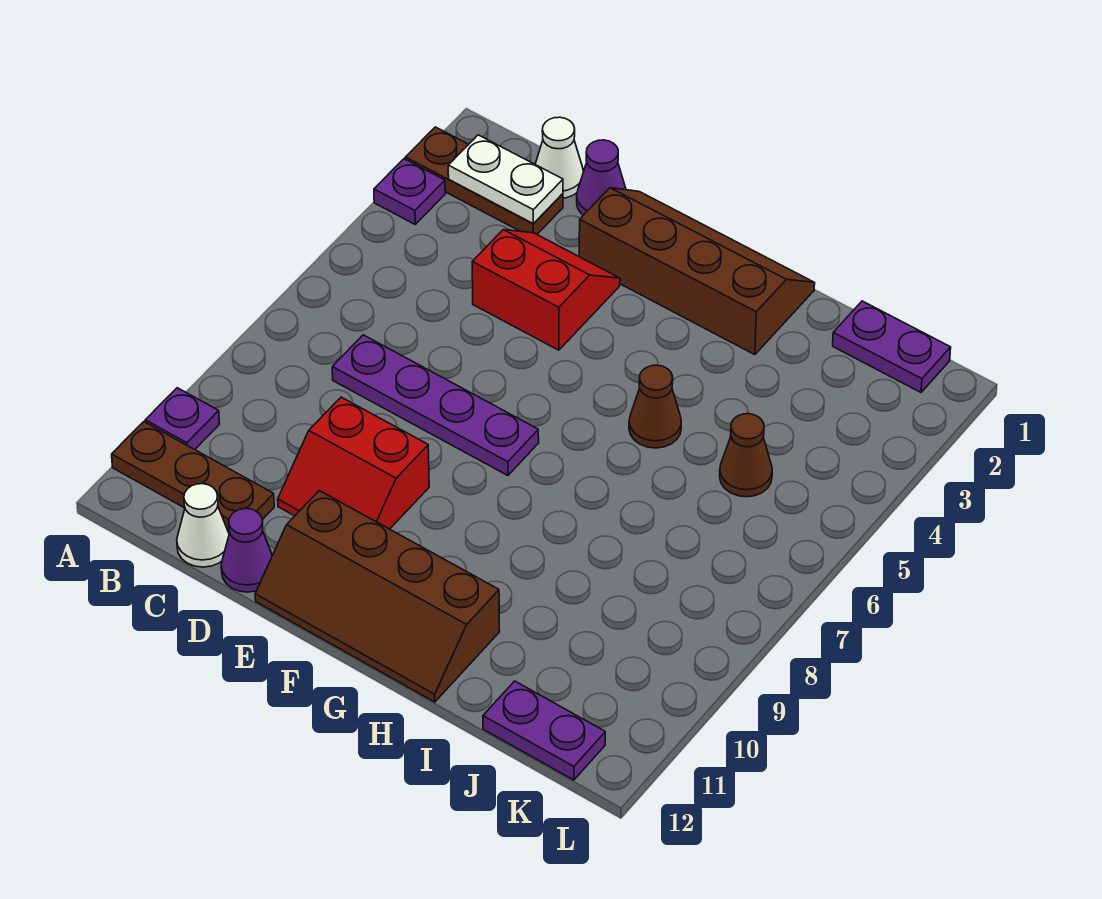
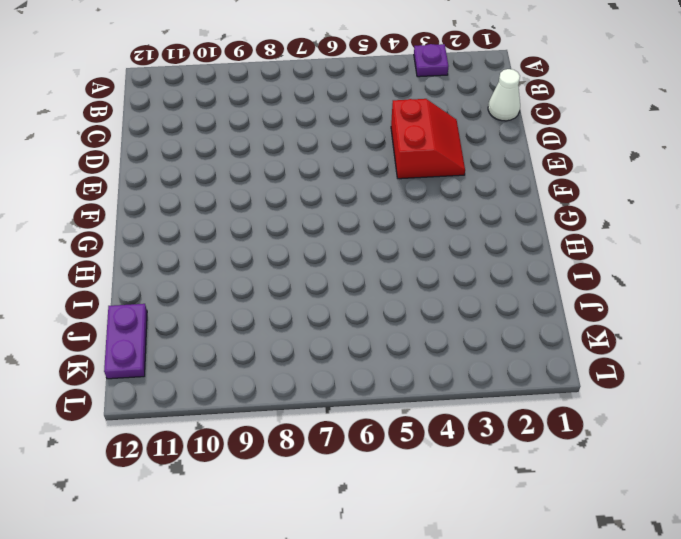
none -> brown plate A2:C2 level 1
none -> purple plate A10 level 1
none -> brown plate A11:C11 level 1

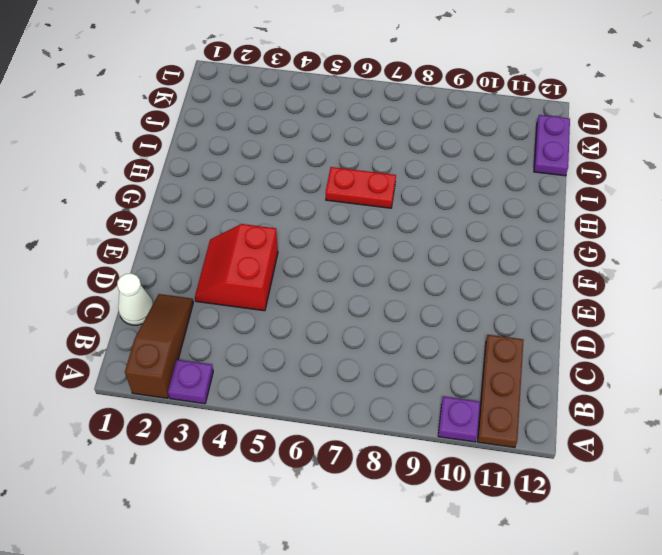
brown slope A2:C2 level 1 top A -> brown plate A2:C2 level 1
red plate H6:H7 level 1 -> none
none -> purple plate C7:F7 level 1
none -> white cone C12 level 1
none -> purple cone D1 level 1

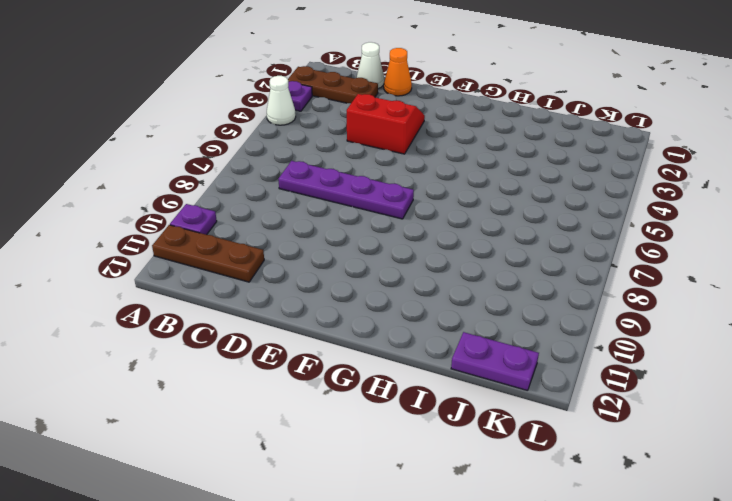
white cone A4 level 1 -> white cone C12 level 1
orange cone D1 level 1 -> purple cone D1 level 1
none -> red slope D9:E10 level 1 top 9
none -> purple cone D12 level 1
none -> brown slope E1:H2 level 1 top 2

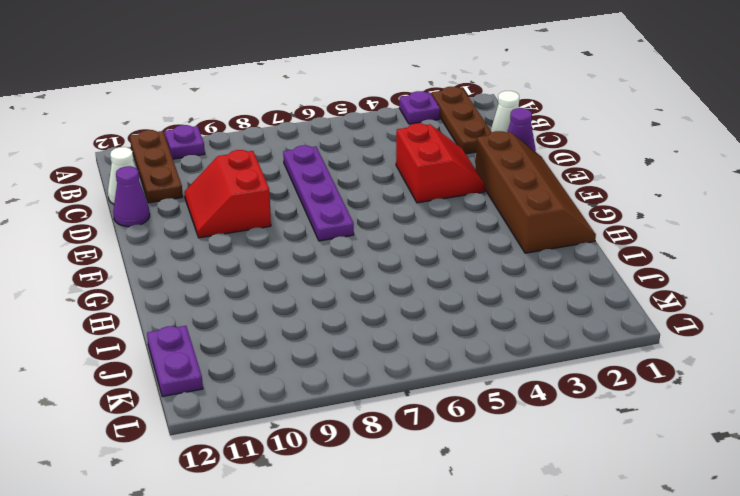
none -> brown slope E11:H12 level 1 top 11
none -> brown cone H5 level 1
none -> purple plate J1:K1 level 1

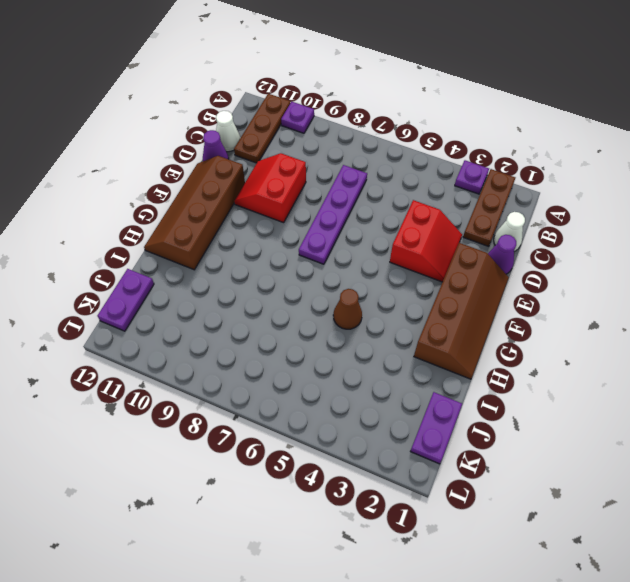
none -> brown cone J5 level 1
none -> white plate B2:C2 level 2

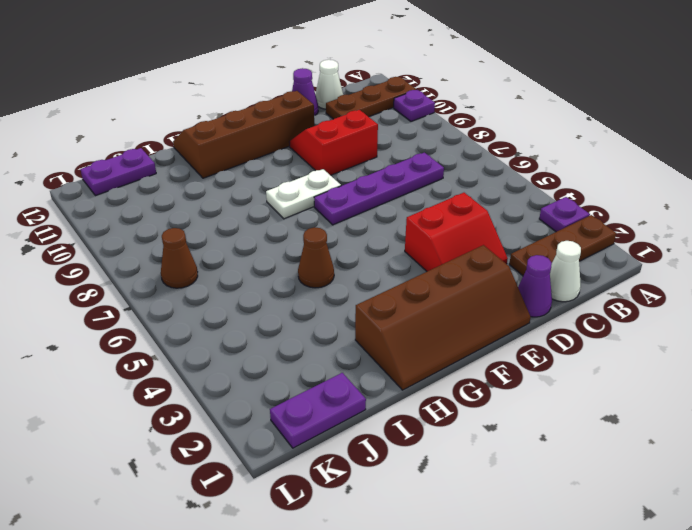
white plate F8:G8 level 1 -> white plate B2:C2 level 2
brown cone K7 level 1 -> brown cone J5 level 1

